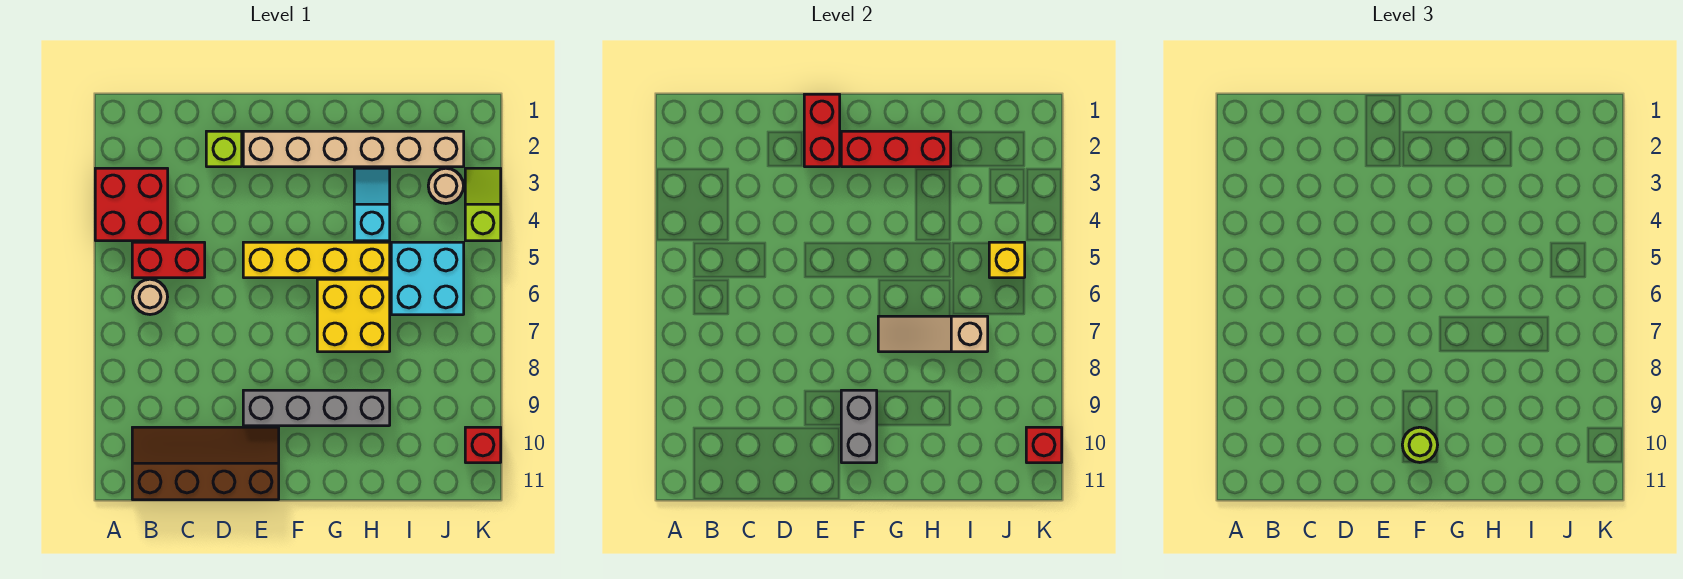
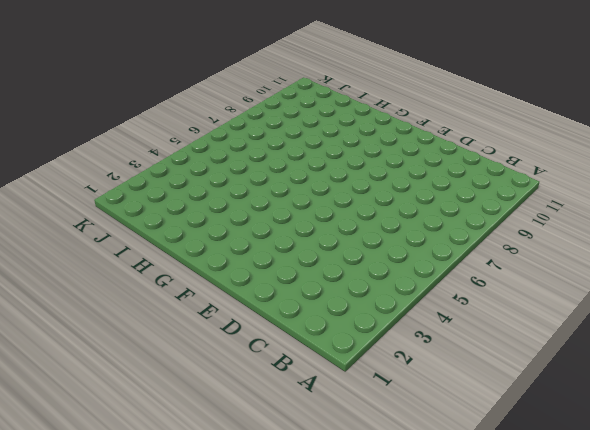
none -> red brick A3:B4 level 1
none -> red brick B5:C5 level 1
none -> tan round brick B6 level 1

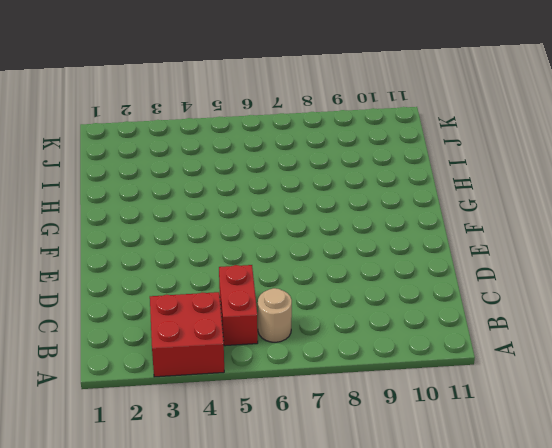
none -> brown slope B10:E11 level 1 top 11
none -> lime brick D2 level 1
none -> tan brick E2:J2 level 1

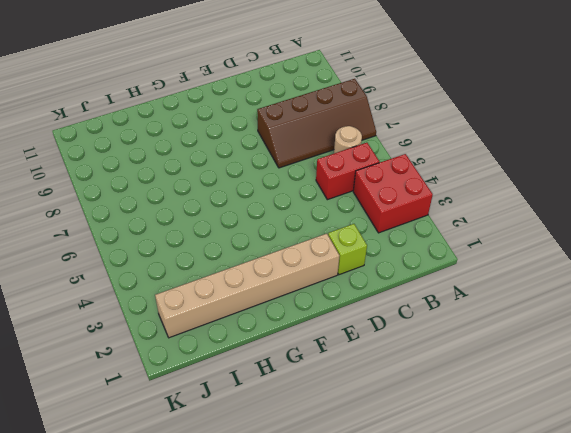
brown slope A7:D8 level 1 top 8 -> brown slope B10:E11 level 1 top 11
none -> yellow brick E5:H5 level 1
none -> grey brick E9:H9 level 1
none -> yellow brick G6:H7 level 1

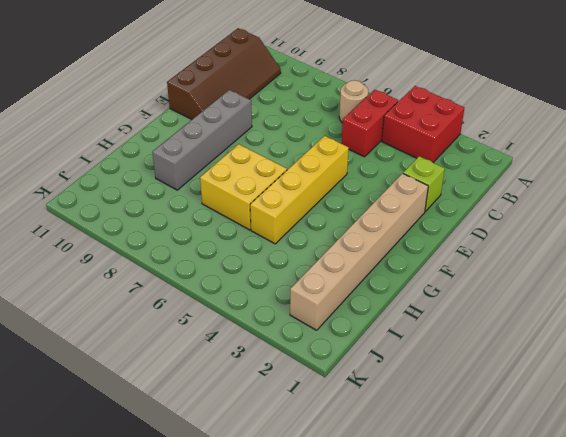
none -> cyan slope H3:H4 level 1 top 4
none -> cyan brick I5:J6 level 1
none -> tan round brick J3 level 1

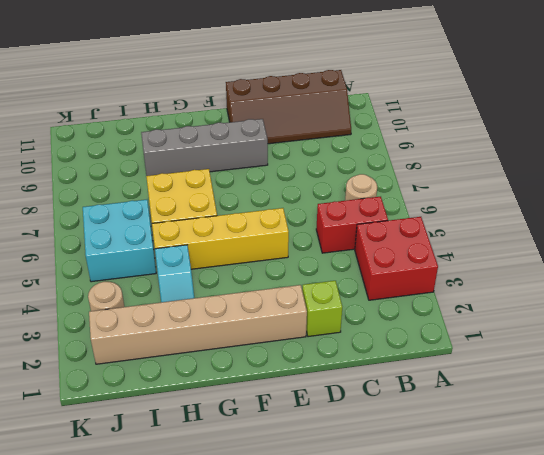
none -> lime slope K3:K4 level 1 top 4
none -> red brick K10 level 1
none -> red brick E1:E2 level 2

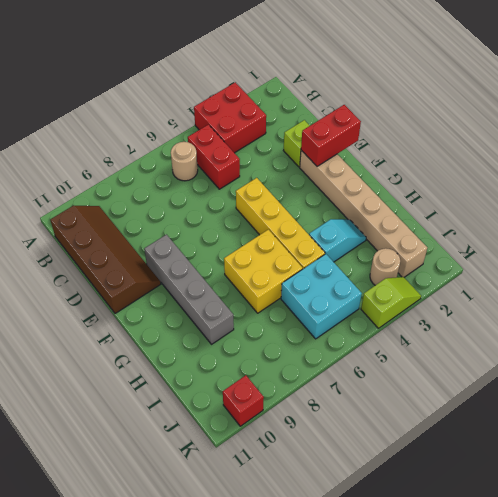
none -> red brick F2:H2 level 2
none -> grey brick F9:F10 level 2
none -> tan slope G7:I7 level 2 top I

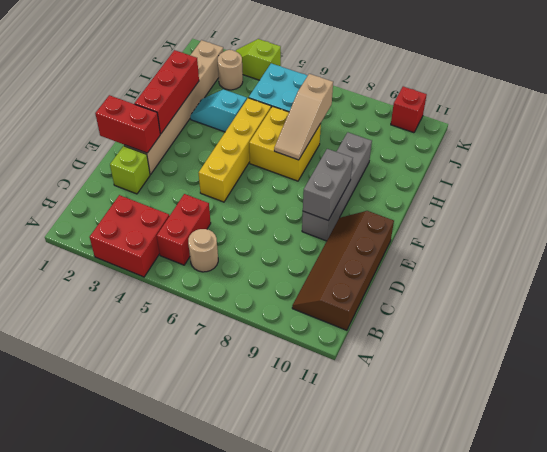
grey brick E9:F9 level 2 -> grey brick F9:F10 level 2
none -> yellow brick J5 level 2
none -> red brick K10 level 2
none -> lime round brick F10 level 3

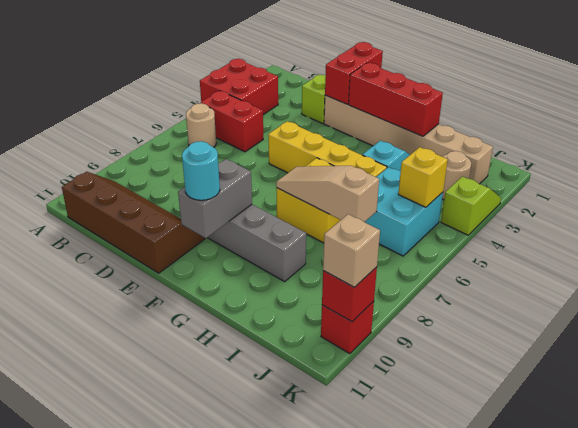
cyan round brick F10 level 3 -> lime round brick F10 level 3
tan brick K10 level 3 -> none

